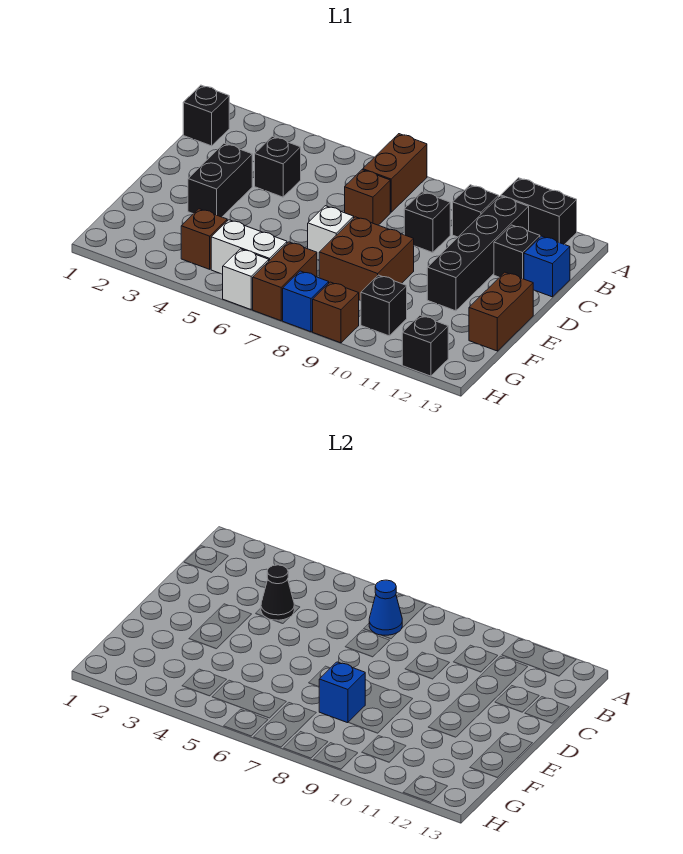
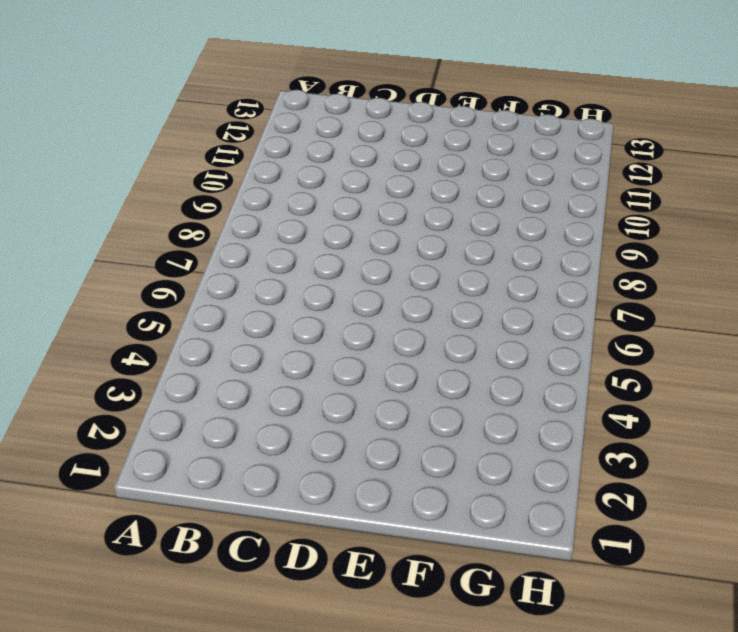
none -> brown brick A7:B7 level 1
none -> black brick A11:A12 level 1
none -> black brick B1 level 1

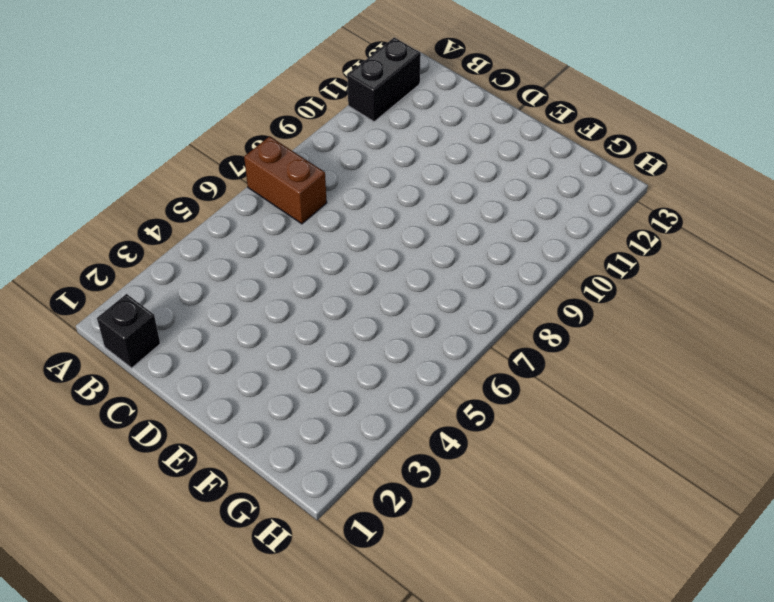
none -> black brick B10 level 1
none -> black brick B11:E11 level 1
none -> black brick C4 level 1

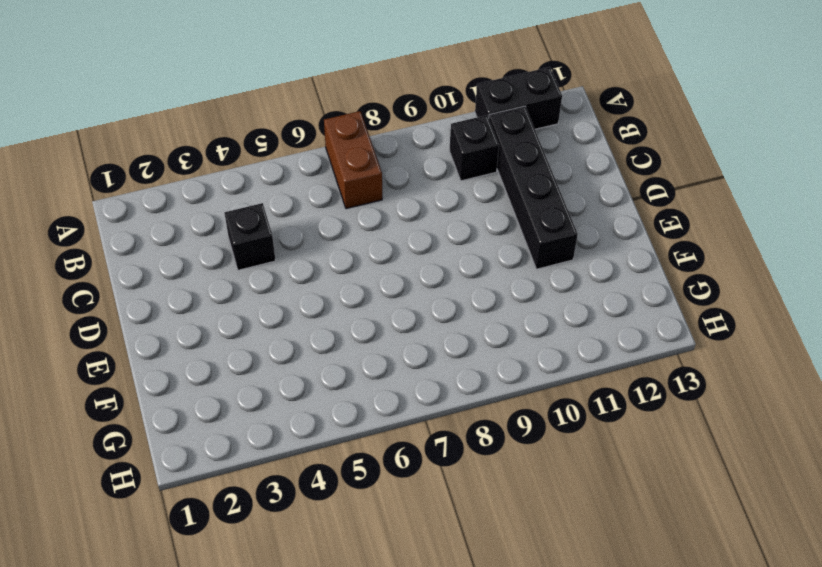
none -> black brick B1 level 1
none -> brown brick C7 level 1
none -> black brick C9 level 1

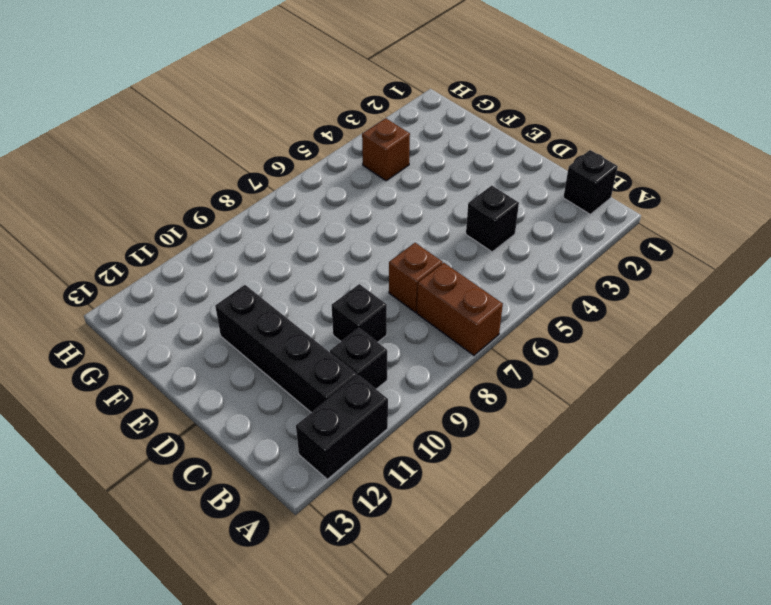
none -> black brick C12 level 1
none -> blue brick C13 level 1
none -> black brick D3:E3 level 1

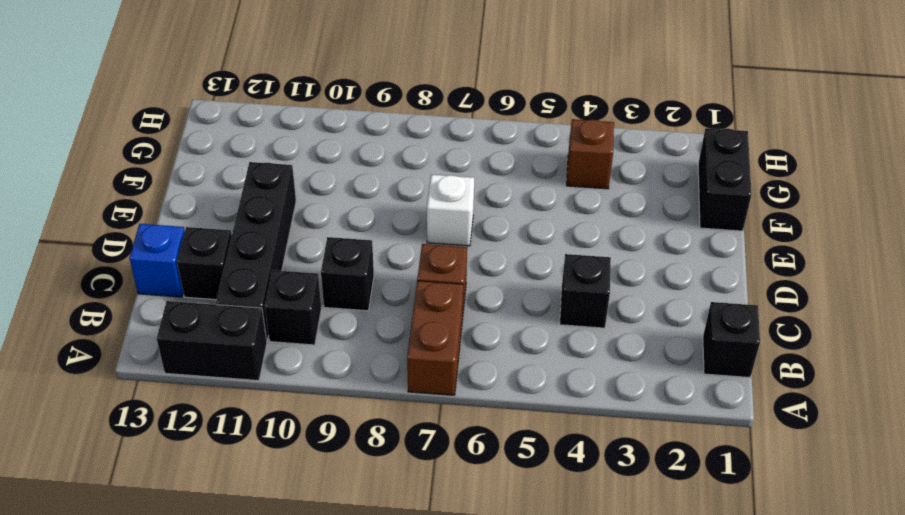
black brick F1:G1 level 1 -> black brick D3:E3 level 1
none -> brown brick E8:F9 level 1
none -> brown brick E13:F13 level 1
none -> white brick G5:G6 level 1

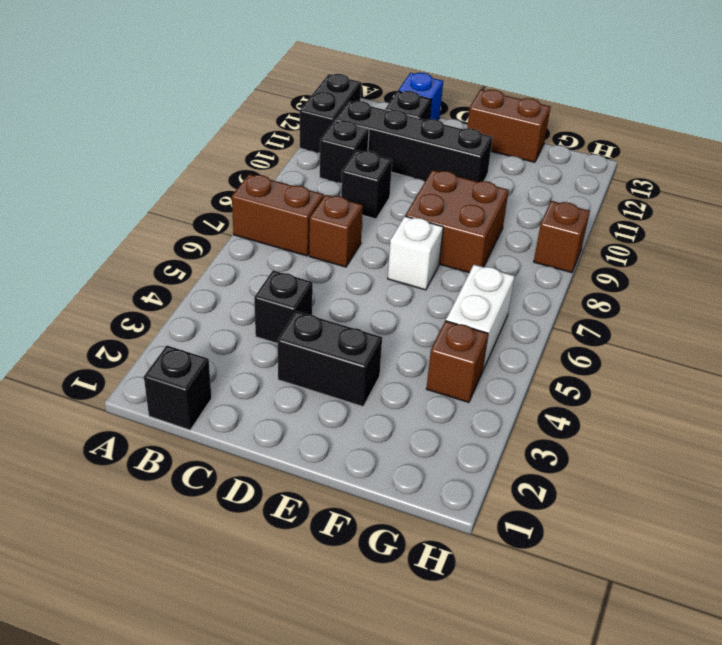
none -> brown brick G7:H7 level 1
none -> black brick G10 level 1
none -> white brick H6 level 1

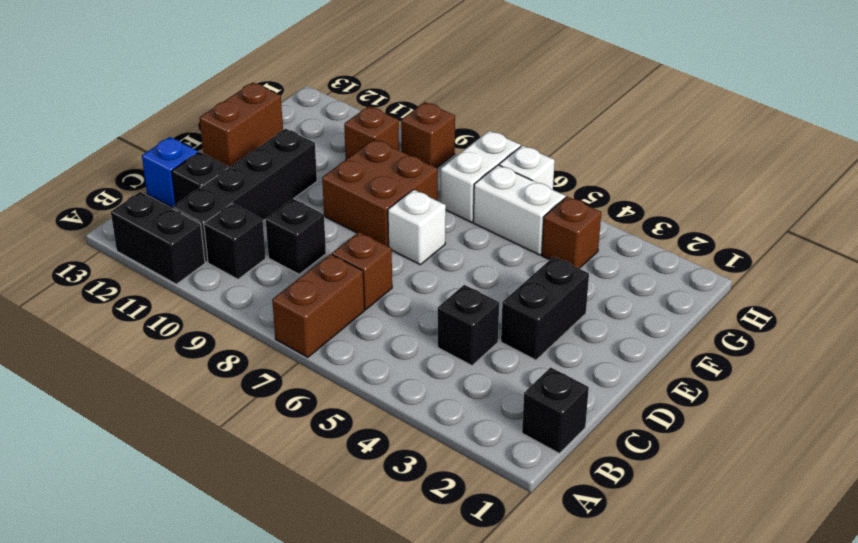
white brick G7:H7 level 1 -> brown brick G7:H7 level 1
brown brick G10 level 1 -> black brick G10 level 1
none -> blue brick H8 level 1
none -> black brick H12 level 1
none -> blue cone B7 level 2

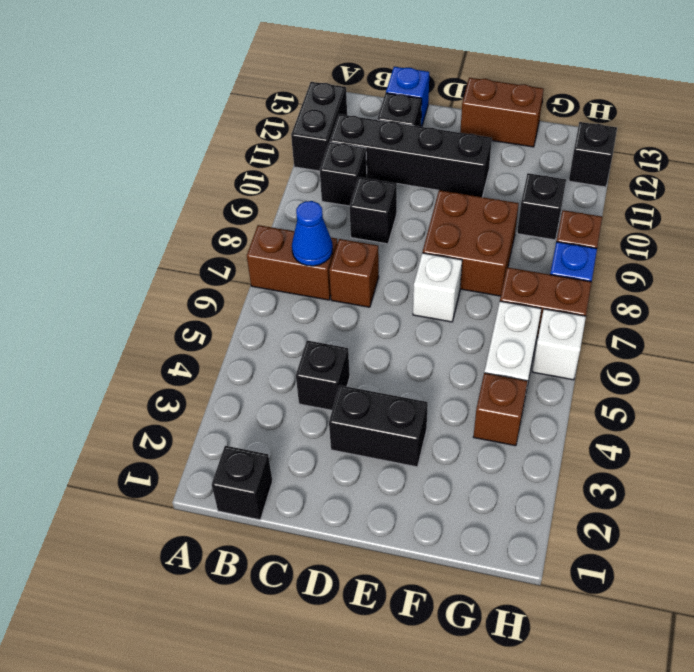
none -> black cone C4 level 2
none -> blue brick F8 level 2

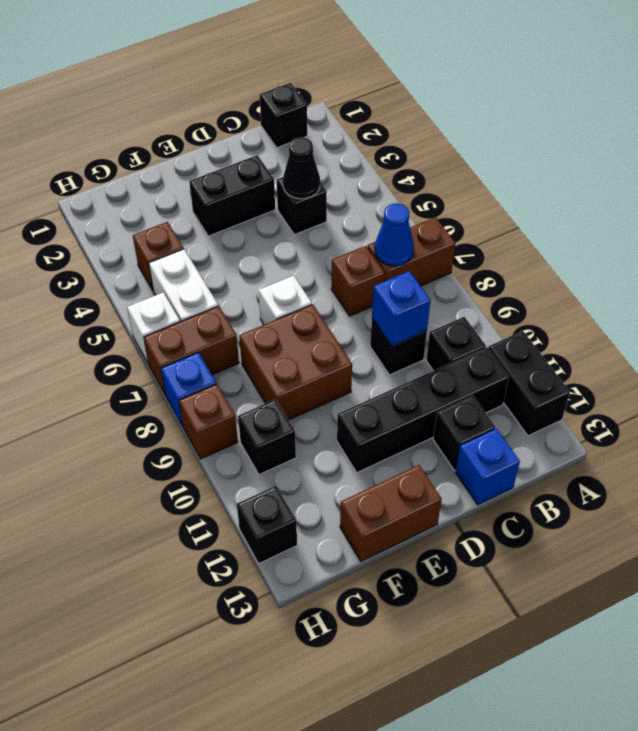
blue brick C9 level 2 -> blue brick F8 level 2

